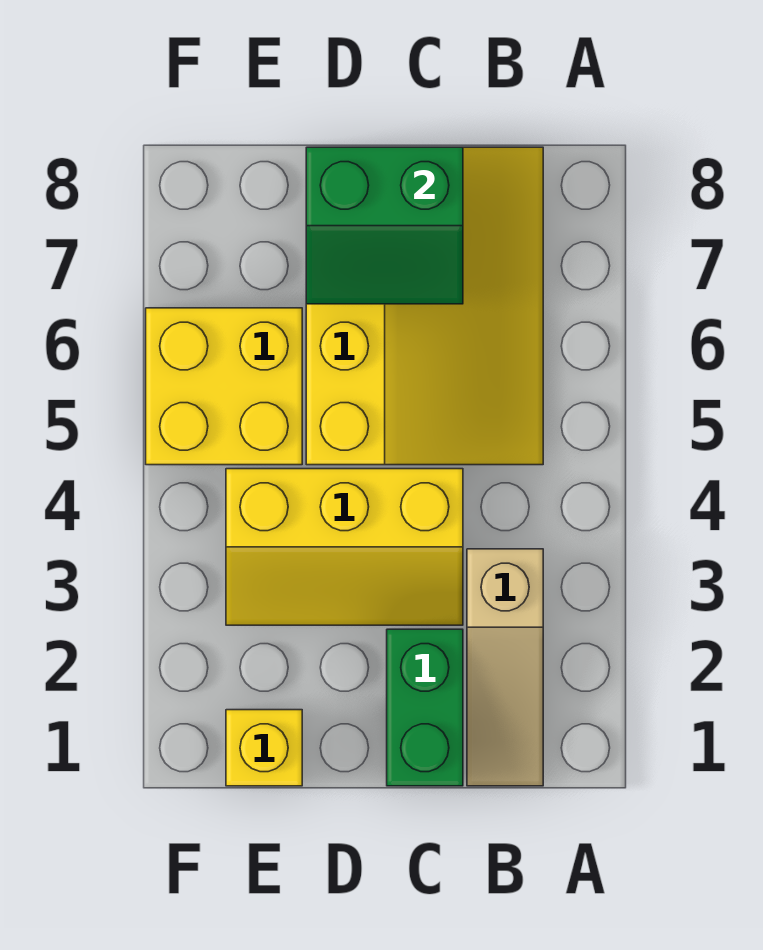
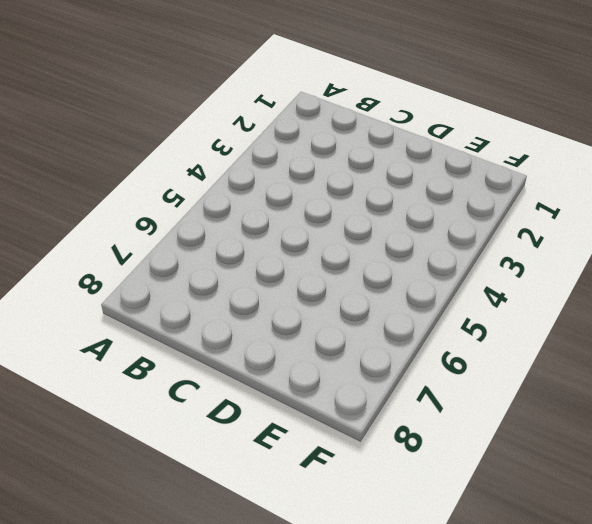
none -> tan slope B1:B3 level 1 top 3
none -> yellow slope B5:D8 level 1 top D

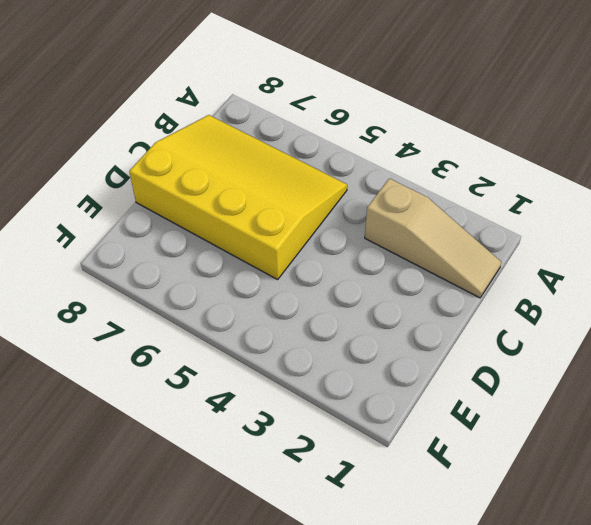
none -> green brick C1:C2 level 1
none -> yellow slope C3:E4 level 1 top 4

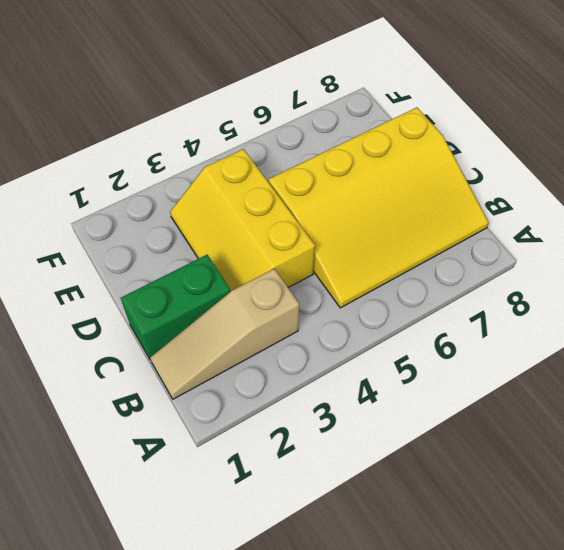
none -> yellow brick E1 level 1
none -> yellow brick E5:F6 level 1

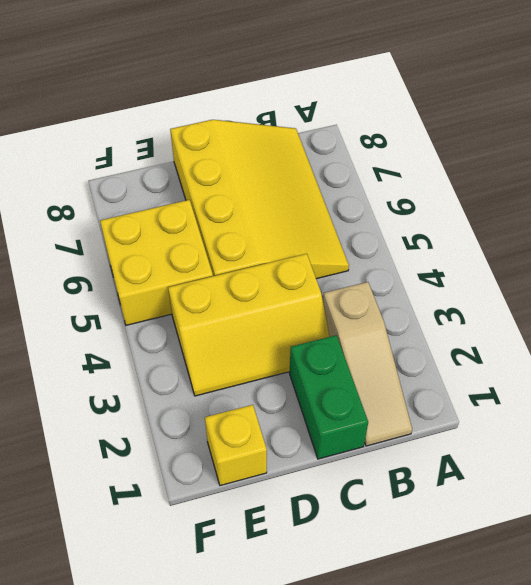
none -> green slope C7:D8 level 2 top 8

